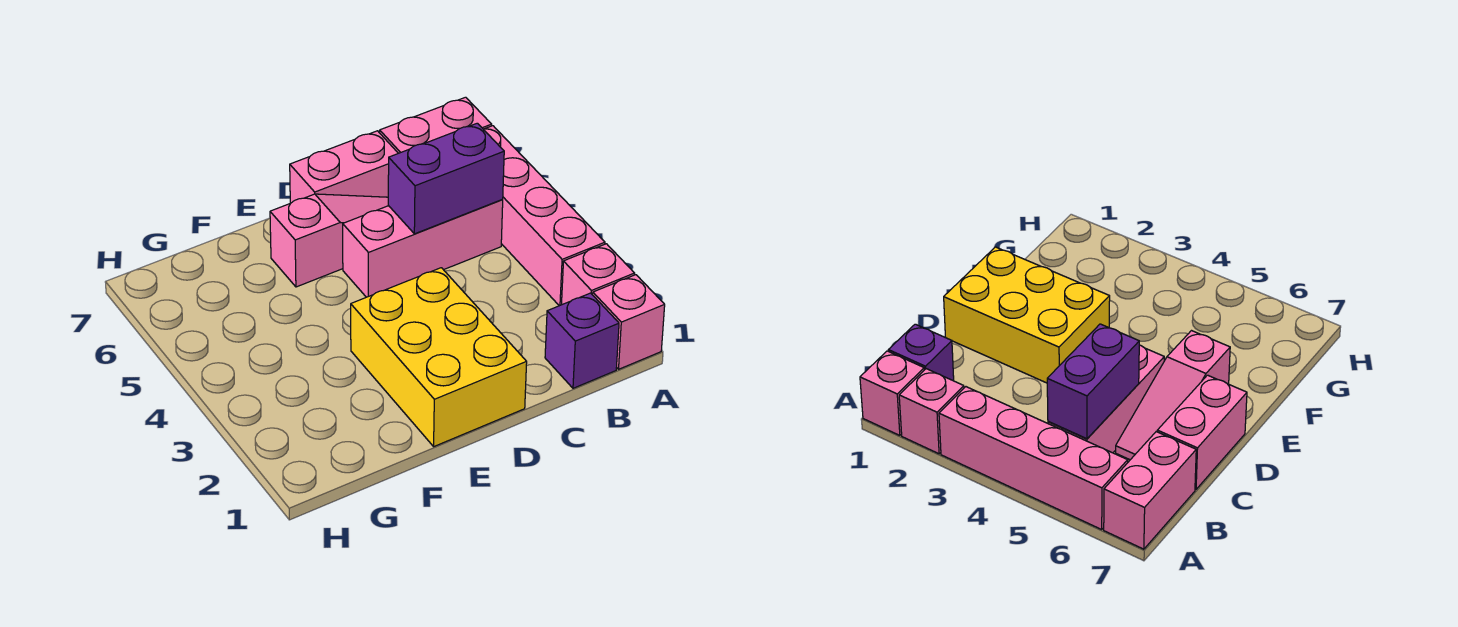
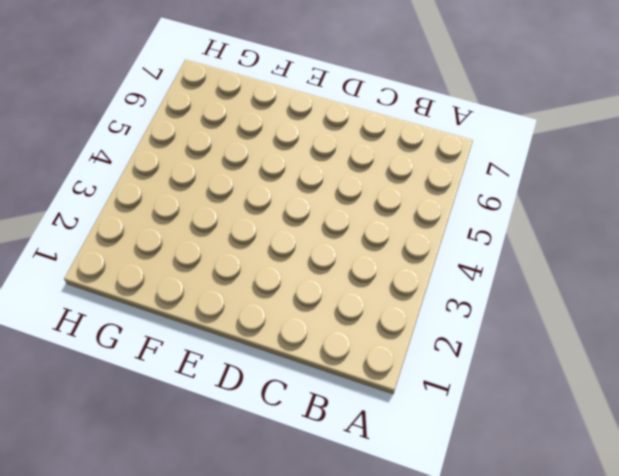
none -> pink brick A1 level 1
none -> pink brick A2 level 1

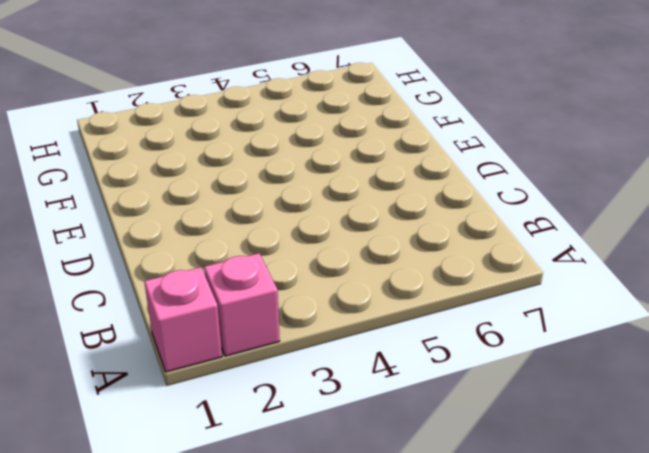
none -> pink brick A3:A6 level 1
none -> pink brick A7:B7 level 1

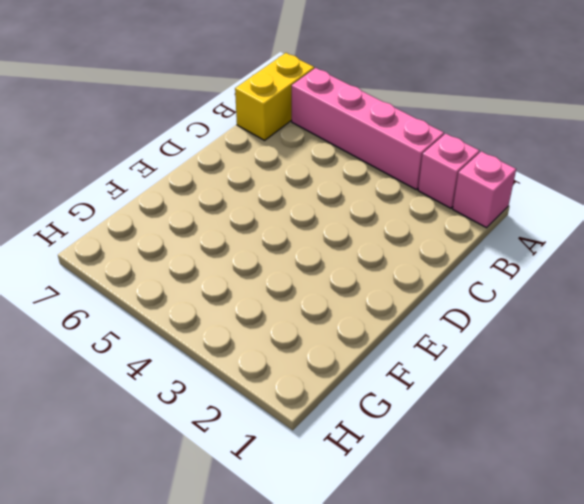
yellow brick A7:B7 level 1 -> pink brick A7:B7 level 1
none -> purple brick B1 level 1
none -> pink brick B5:D5 level 1

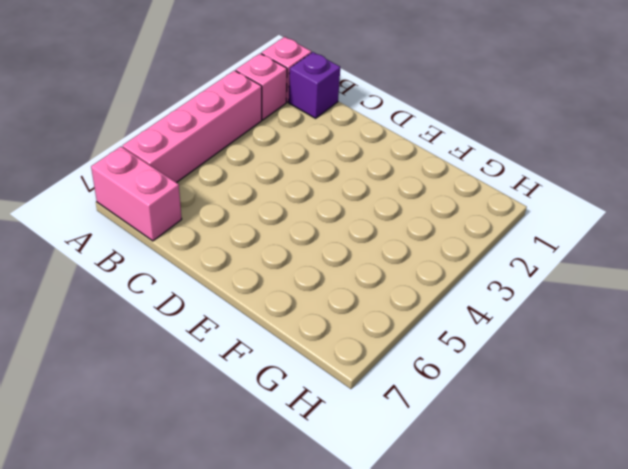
none -> pink brick B5:D5 level 1
none -> pink slope C6:E6 level 1 top E

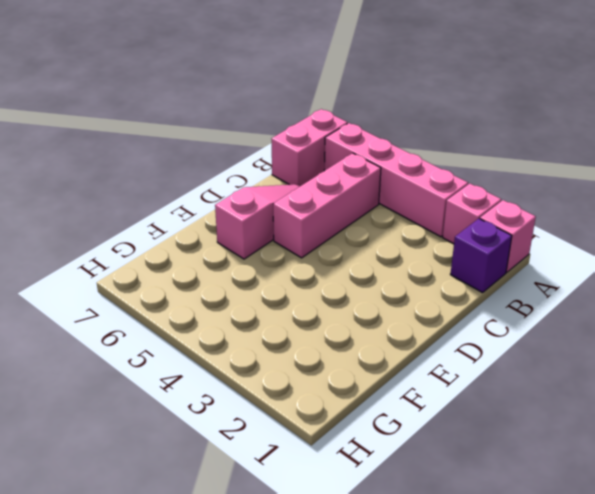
none -> pink brick C7:D7 level 1
none -> yellow brick D1:E3 level 1

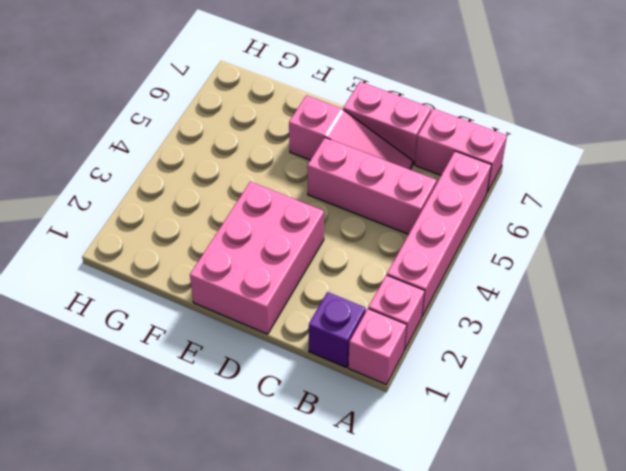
pink brick D1:E3 level 1 -> yellow brick D1:E3 level 1
none -> purple brick B5:C5 level 2

